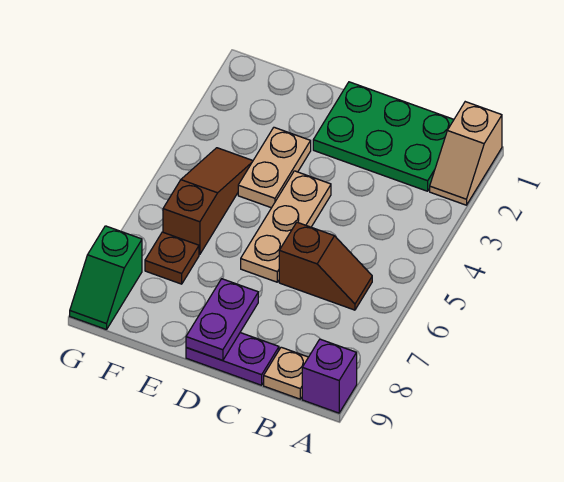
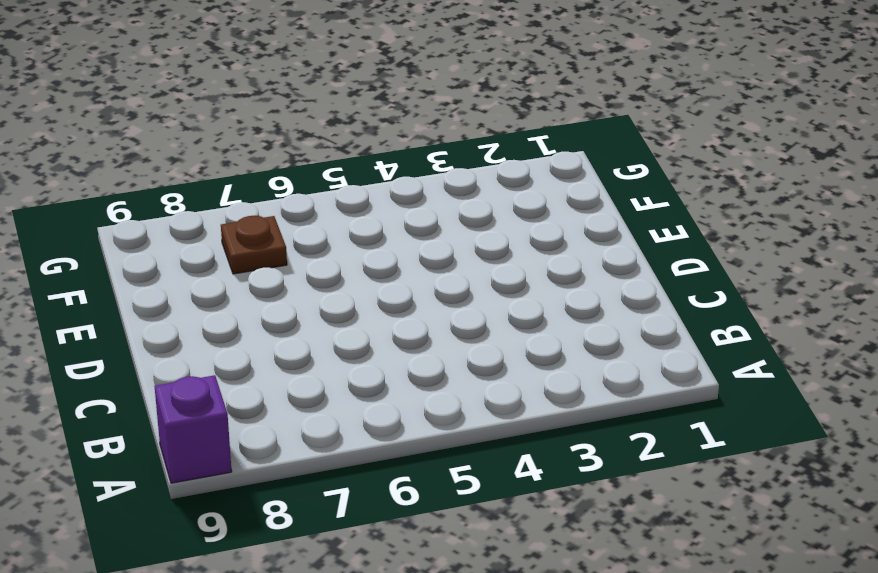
none -> tan slope A1:A2 level 1 top 1
none -> green plate B1:D2 level 1
none -> brown slope B6:C6 level 1 top C

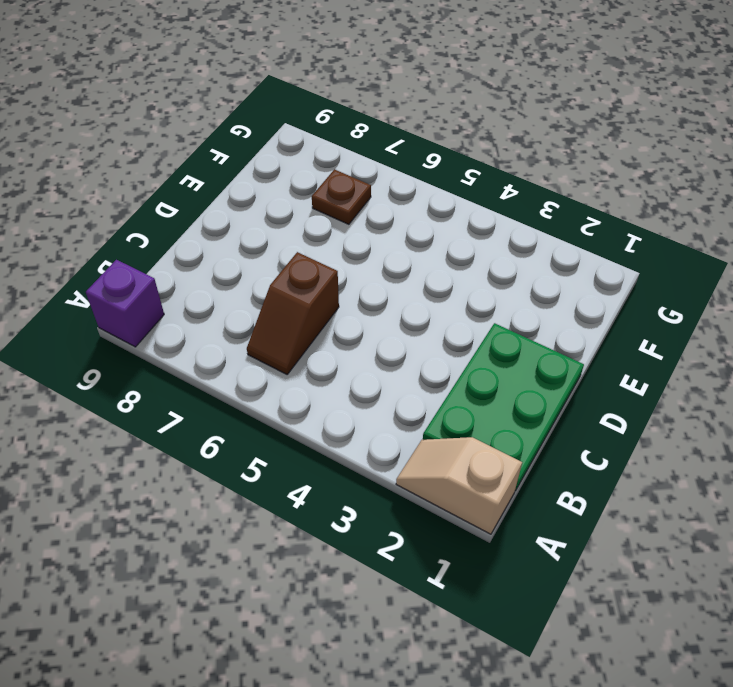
none -> tan plate B9 level 1
none -> purple plate C9:D9 level 1
none -> tan plate D4:D6 level 1

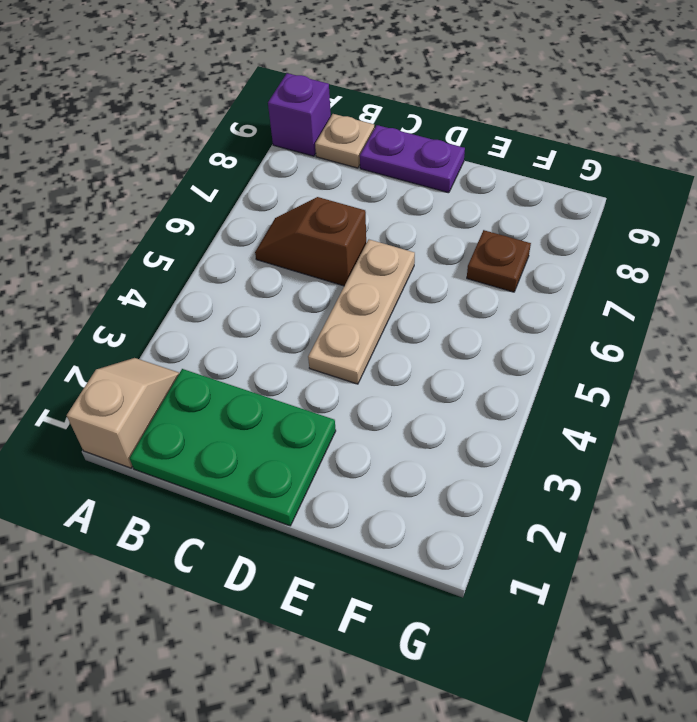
none -> tan plate E3:E4 level 1
none -> brown slope F4:F6 level 1 top 6
none -> green slope G8:G9 level 1 top 8

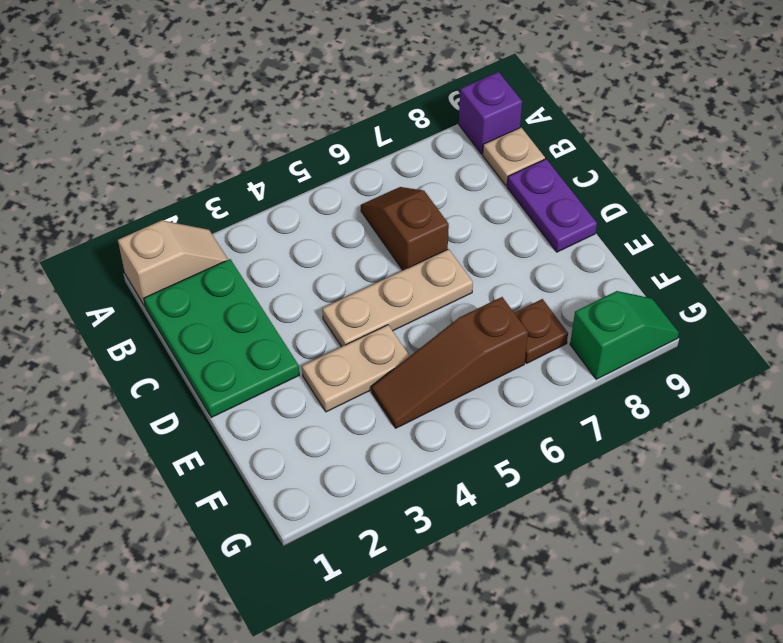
none -> purple plate D8:D9 level 2

